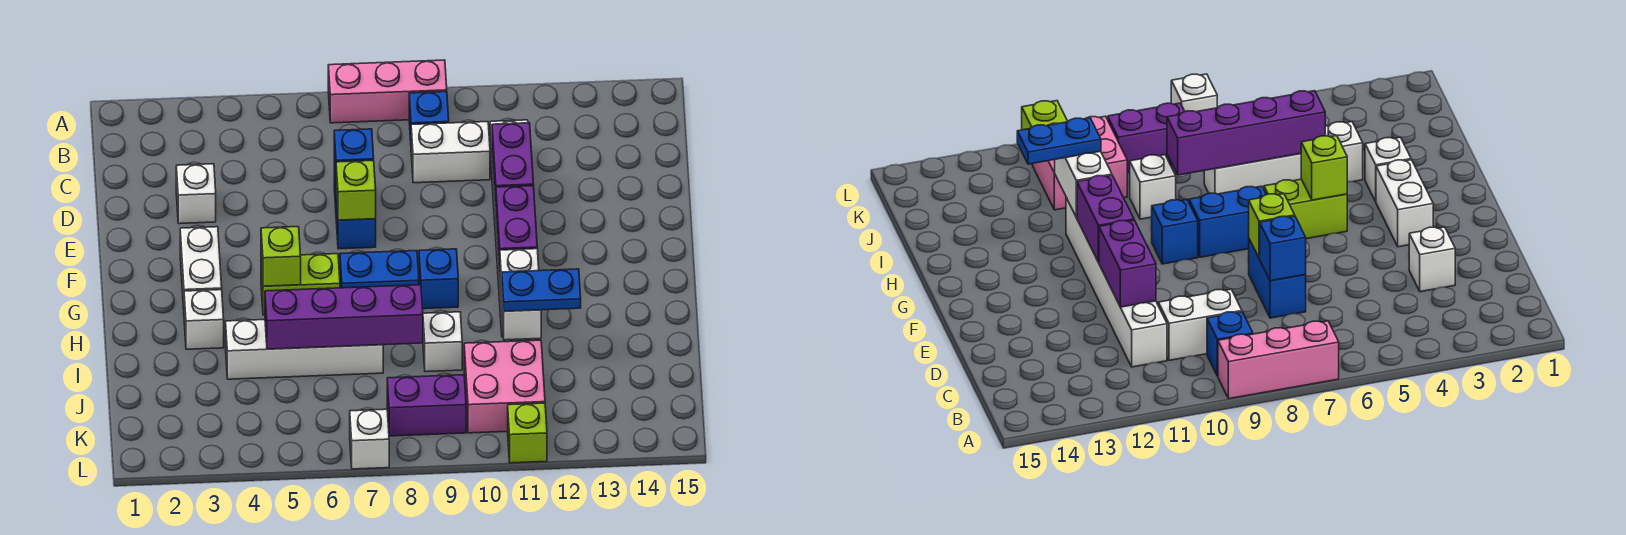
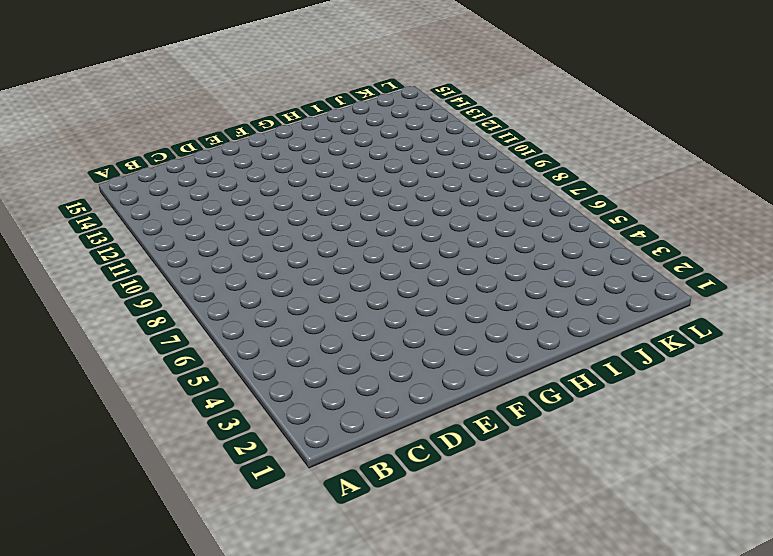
none -> pink brick A7:A9 level 1
none -> blue brick B9 level 1
none -> white brick C9:C10 level 1

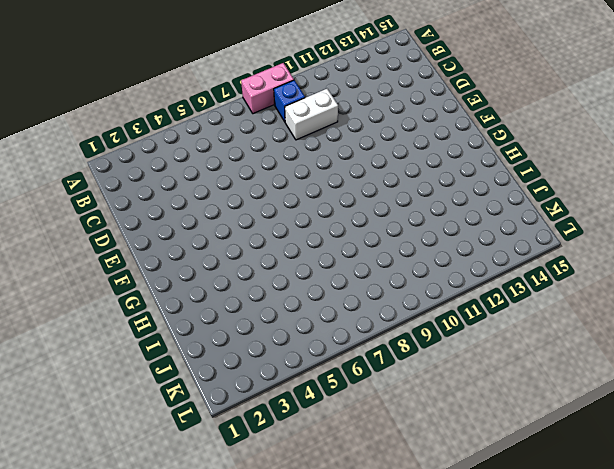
pink brick A8:A9 level 1 -> pink brick A7:A9 level 1
none -> white brick C11:H11 level 1
none -> white brick D3 level 1
none -> blue brick D7:E7 level 1

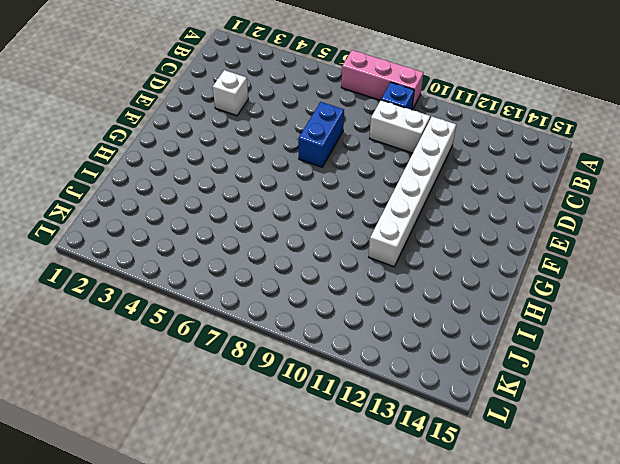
none -> white brick F3:G3 level 1
none -> lime brick G5:G6 level 1
none -> blue brick G7:G8 level 1

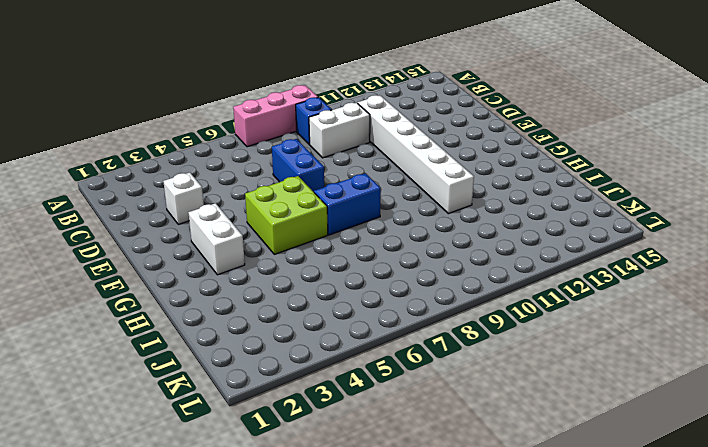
lime brick F5:G6 level 1 -> lime brick G5:G6 level 1
none -> blue brick G9 level 1
none -> white brick H3 level 1
none -> white brick I4:I7 level 1

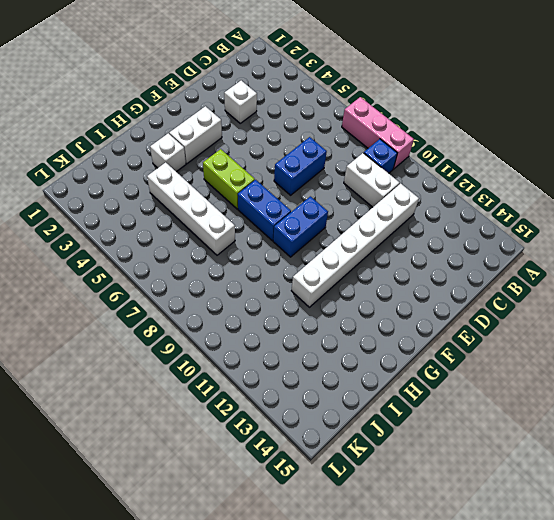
blue brick F9:G9 level 1 -> blue brick G9 level 1
none -> white brick I9 level 1
none -> pink brick J10:K11 level 1
none -> purple brick K8:K9 level 1

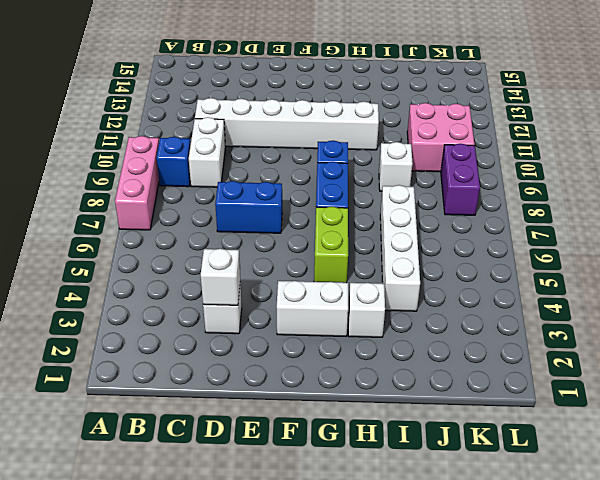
white brick D3 level 2 -> white brick L7 level 1
none -> lime brick L11 level 1
none -> blue brick D7 level 2
none -> purple brick D11:E11 level 2

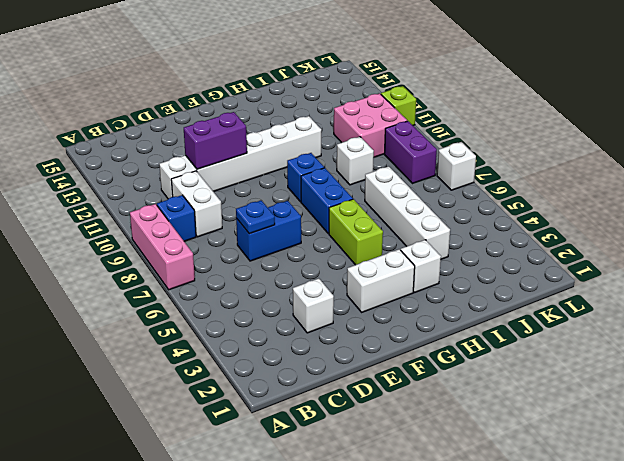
blue plate D7 level 2 -> blue brick D7 level 2
none -> lime brick E7 level 2
none -> purple brick F11:G11 level 2
none -> lime brick G5 level 2

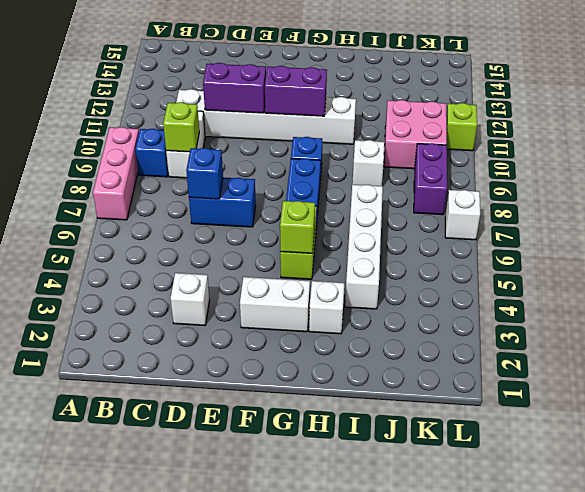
lime brick C9 level 2 -> lime brick E7 level 2
none -> white brick H11:I11 level 2
none -> purple brick I5:I8 level 2
none -> blue plate I11:I12 level 3

